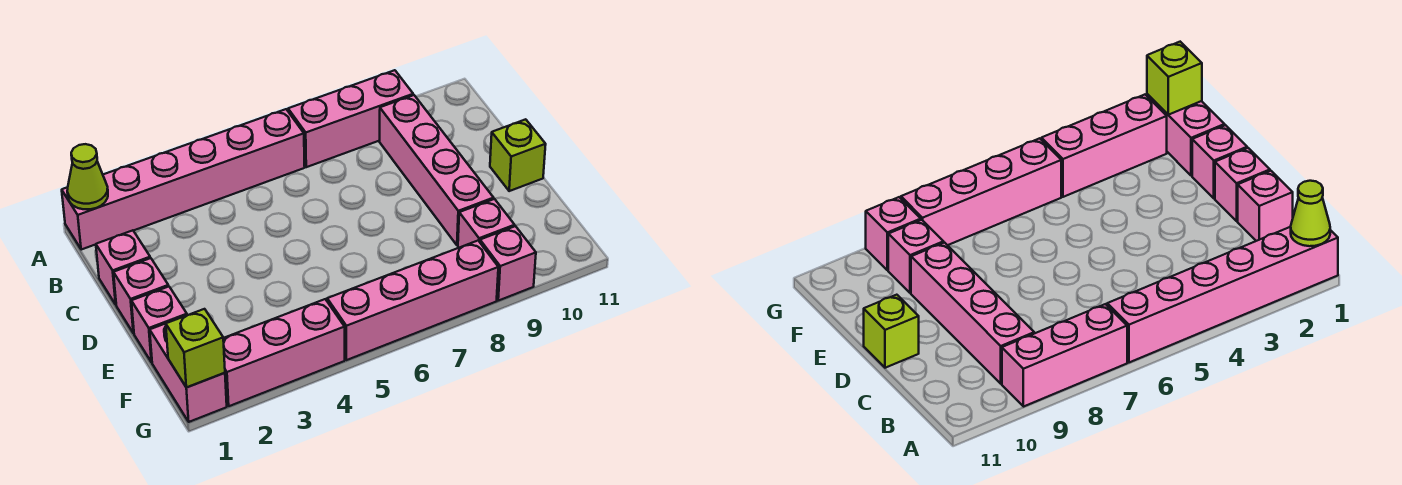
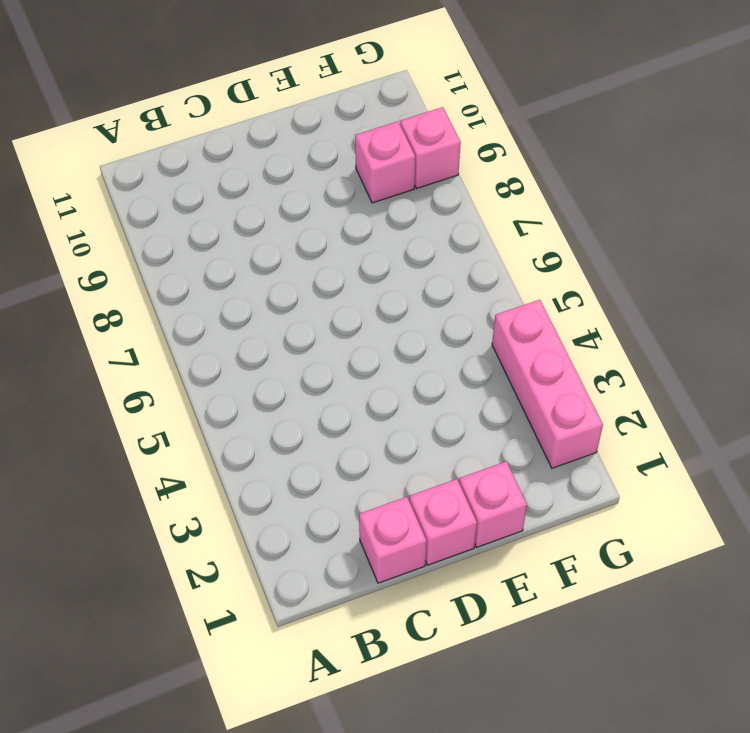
none -> pink brick A1:A6 level 1
none -> pink brick A7:A9 level 1
none -> pink brick B9:E9 level 1

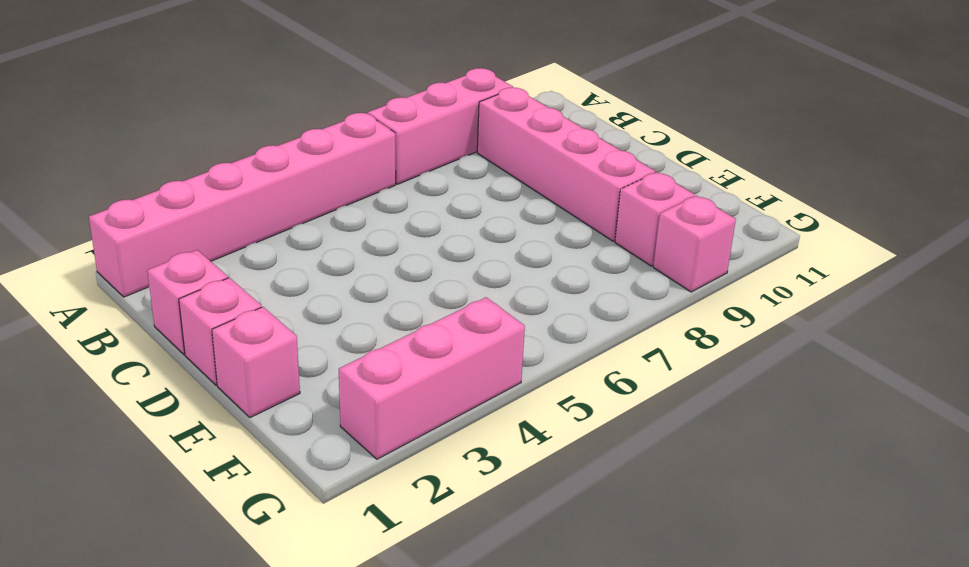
none -> lime brick D11 level 1
none -> pink brick F1:G1 level 1
none -> pink brick G5:G8 level 1

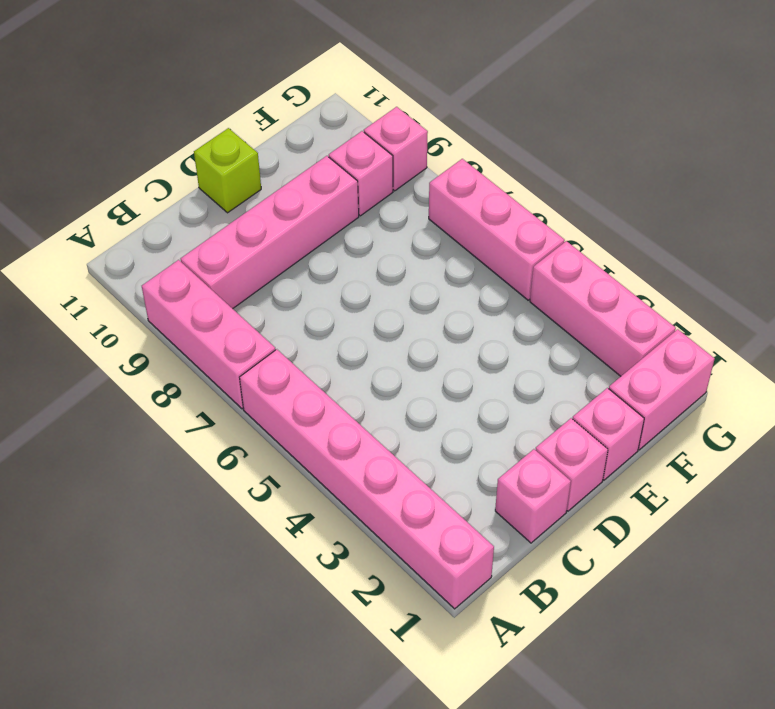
pink brick G5:G7 level 1 -> pink brick G5:G8 level 1
none -> lime cone A1 level 2
none -> lime brick G1 level 2

